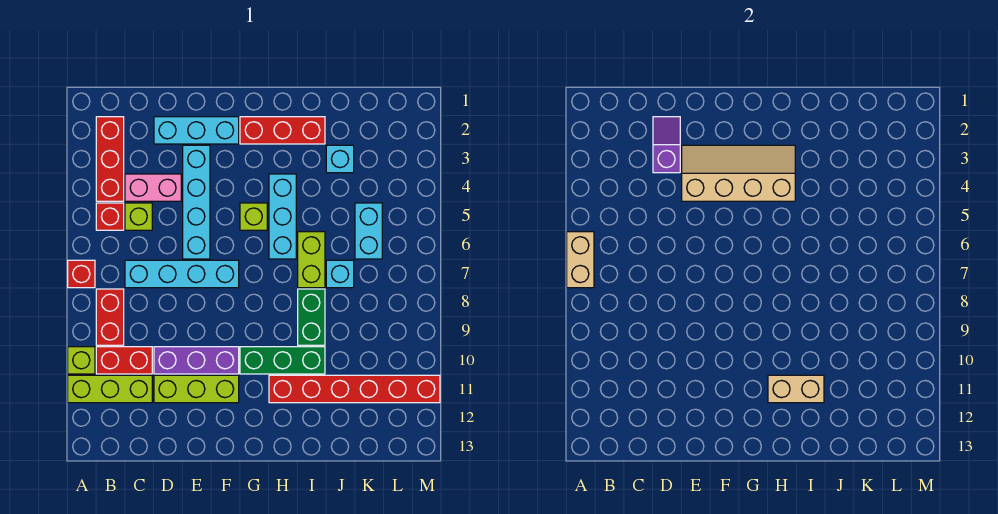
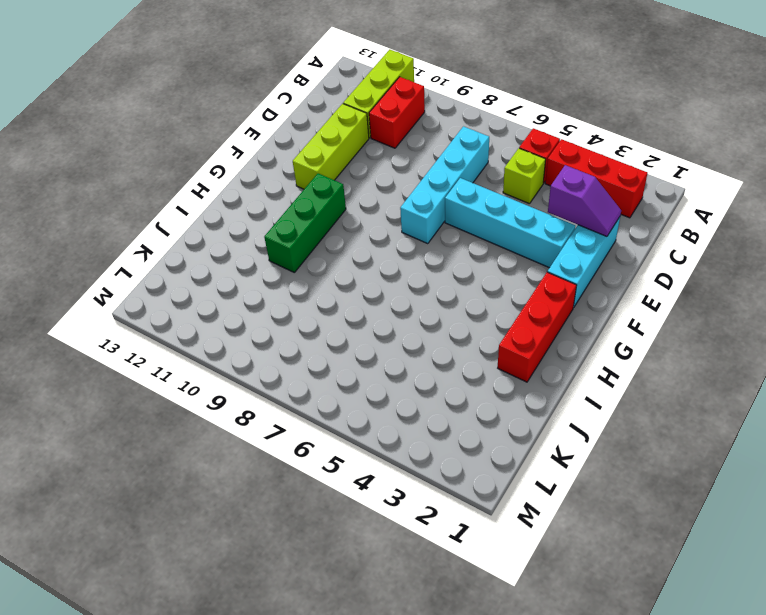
none -> red brick A7 level 1
none -> lime brick A10 level 1
none -> red brick B8:B9 level 1

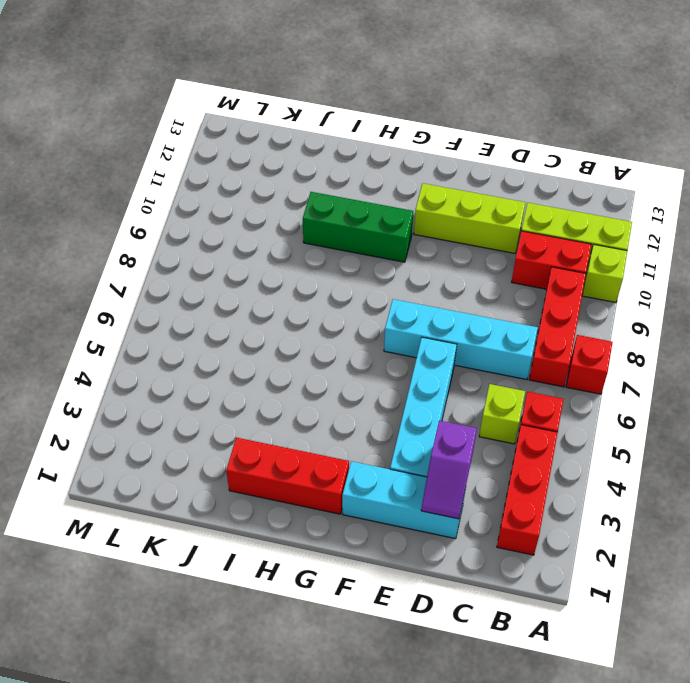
red brick B7:B9 level 1 -> red brick B8:B9 level 1
none -> pink brick C4:D4 level 1
none -> purple brick D10:F10 level 1
none -> lime brick G5 level 1

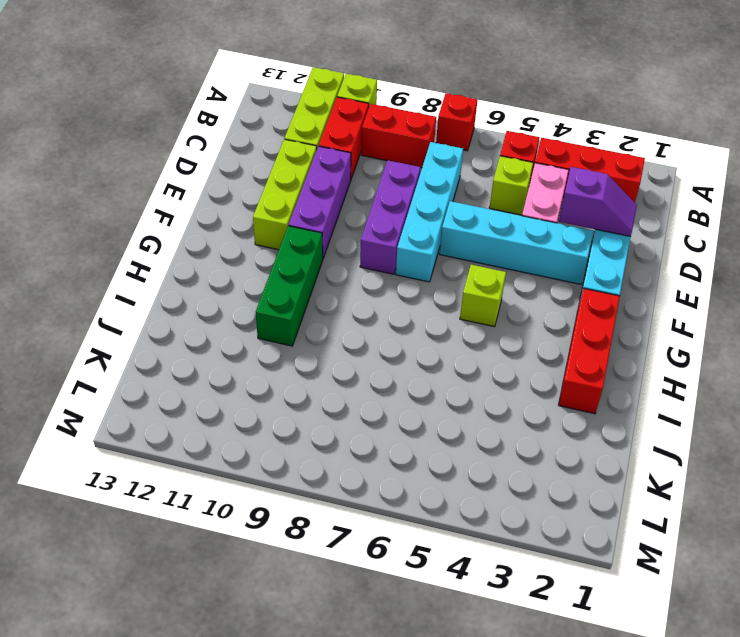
purple brick D8:F8 level 1 -> none
none -> cyan brick H4:H6 level 1
none -> red brick H11:M11 level 1
none -> lime brick I6:I7 level 1

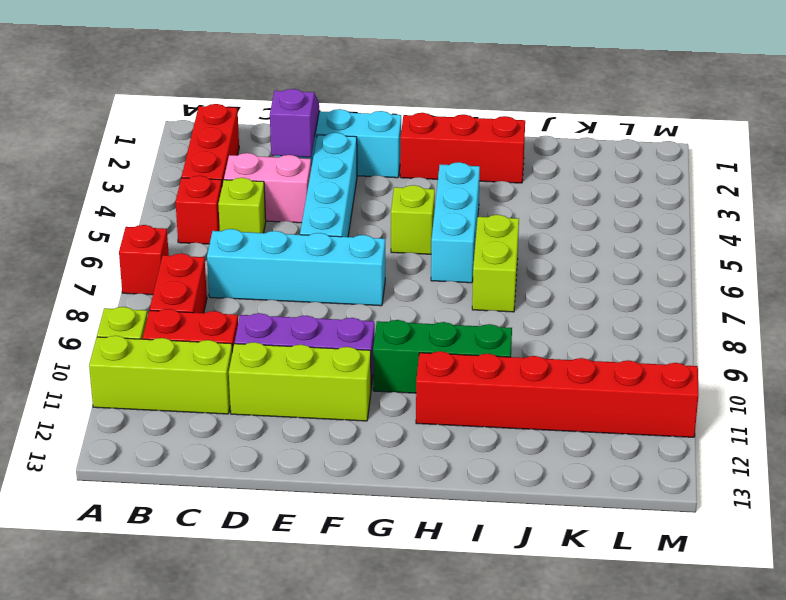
none -> green brick I8:I9 level 1
none -> cyan brick J3 level 1
none -> cyan brick J7 level 1

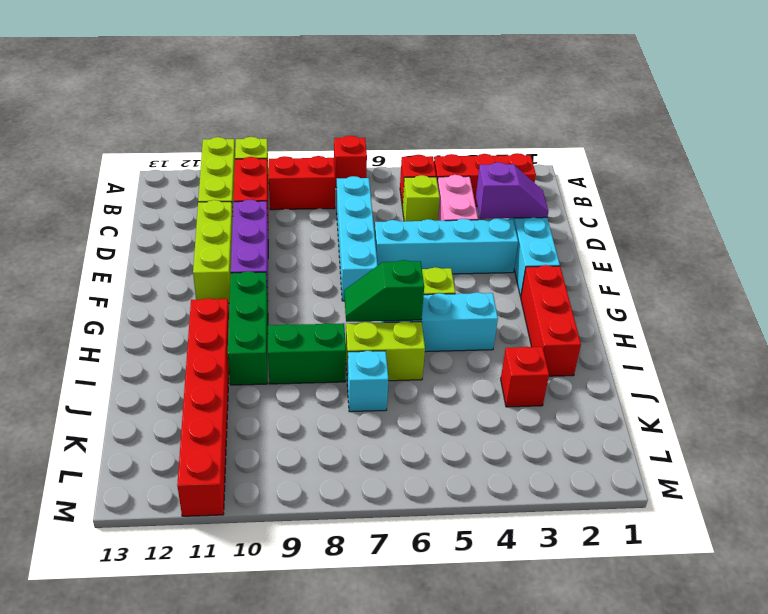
green slope H6:H7 level 2 top 6 -> none
red brick J3 level 1 -> cyan brick J3 level 1
none -> cyan brick K5:K6 level 1
none -> tan brick A6:A7 level 2
none -> tan slope E3:H4 level 2 top 4

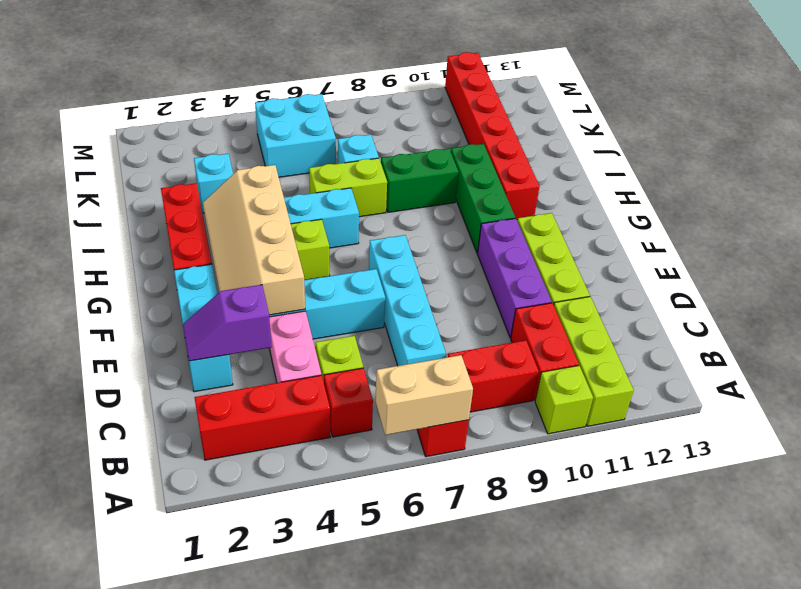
cyan brick K5:L6 level 1 -> cyan brick K5:K6 level 1
none -> tan brick H11:I11 level 2

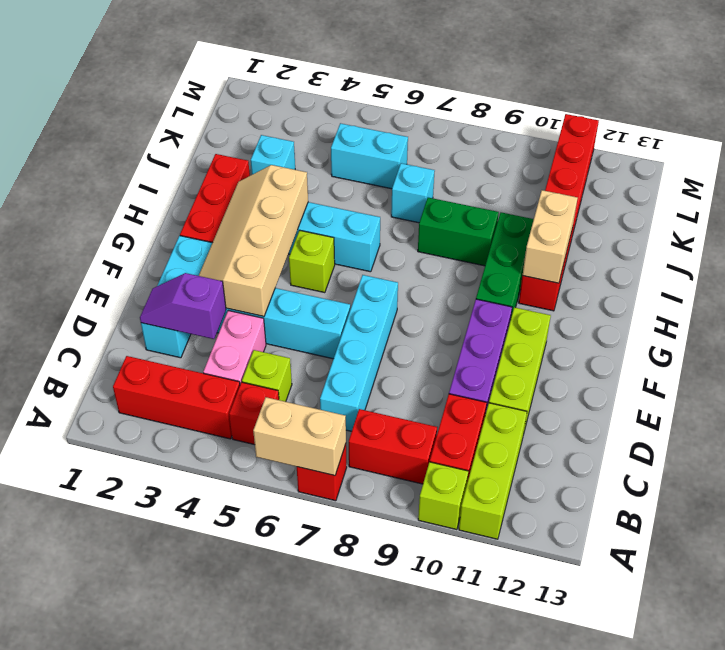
none -> lime brick I6:I7 level 1

